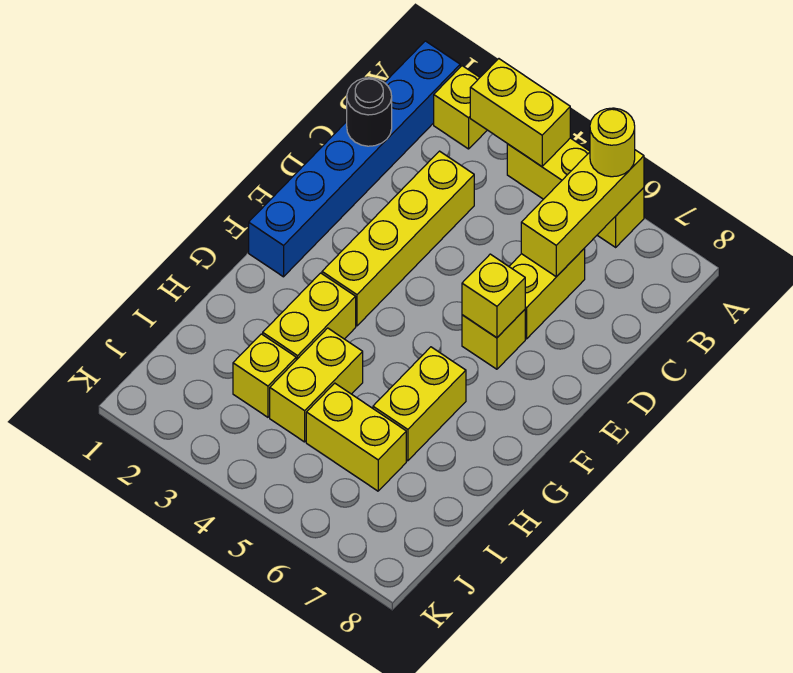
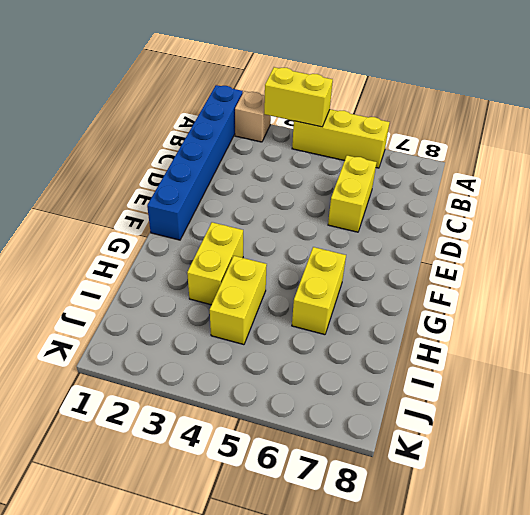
tan brick A2 level 1 -> yellow brick A2 level 1
none -> yellow brick C3:F3 level 1
none -> yellow brick E6 level 1
none -> yellow brick I3 level 1

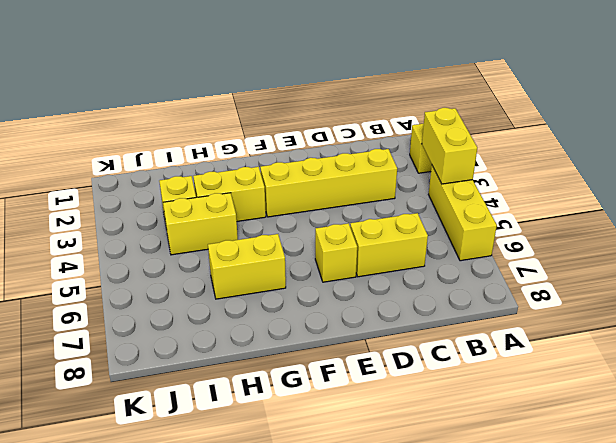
none -> blue brick A1:F1 level 1
none -> yellow brick I5:I6 level 1
none -> yellow brick A6:C6 level 2

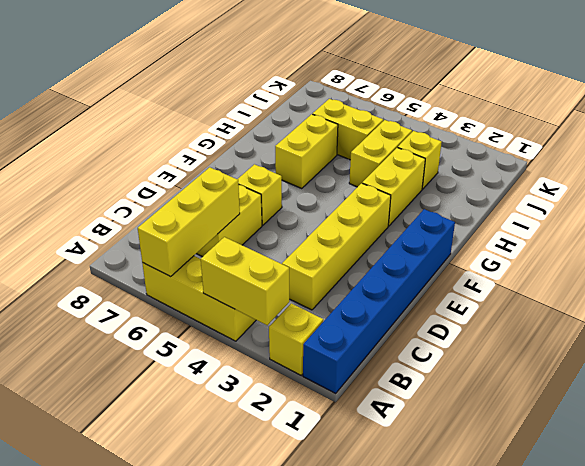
none -> black round brick C1 level 2
none -> yellow brick E6 level 2
none -> yellow round brick A6 level 3

